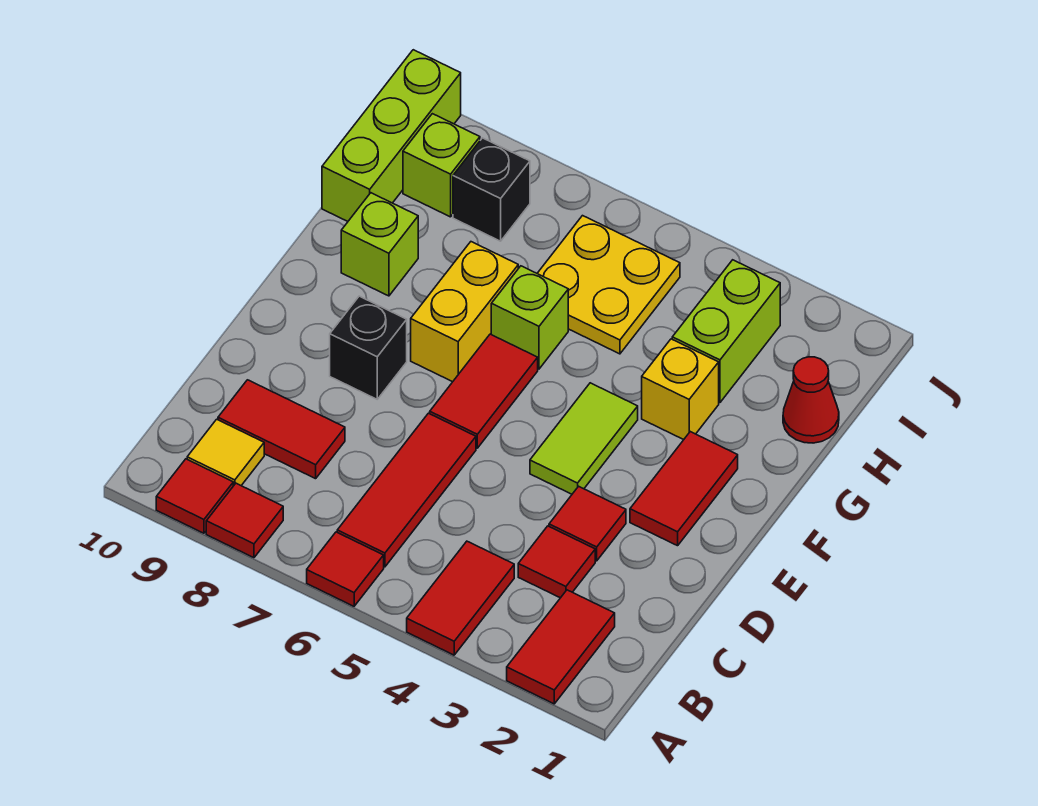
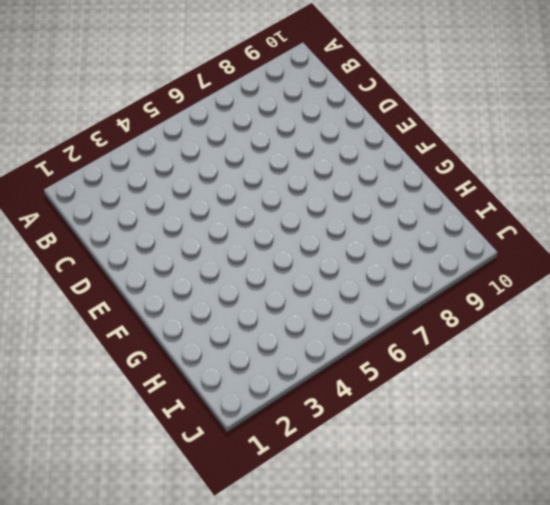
none -> red tile A2:B2 level 1
none -> red tile A4:B4 level 1
none -> red tile A6 level 1

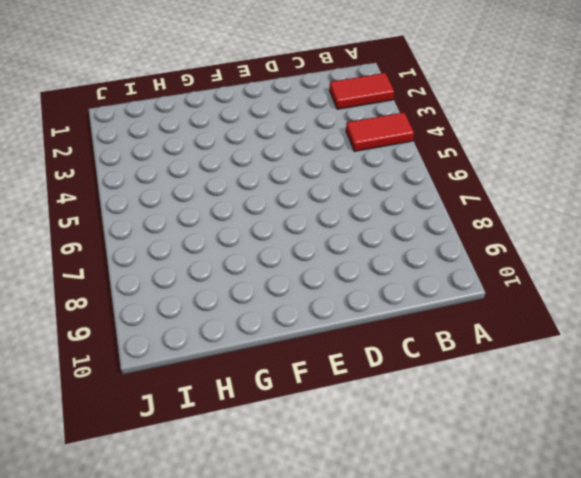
none -> red tile A6 level 1
none -> red tile A8 level 1
none -> red tile A9 level 1

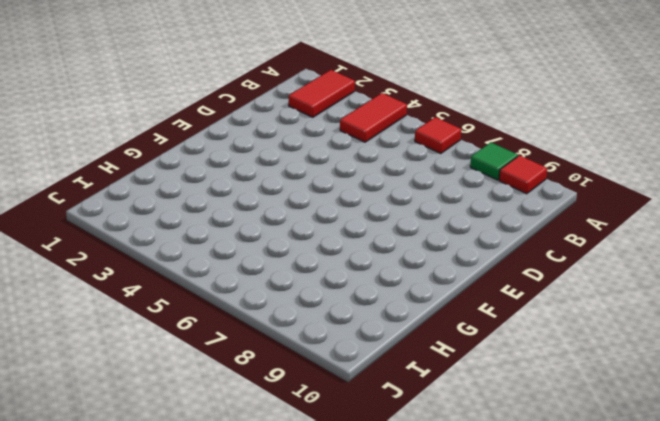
green tile A8 level 1 -> red tile A8 level 1
none -> red tile B6:D6 level 1
none -> yellow tile B9 level 1
none -> red tile C3 level 1

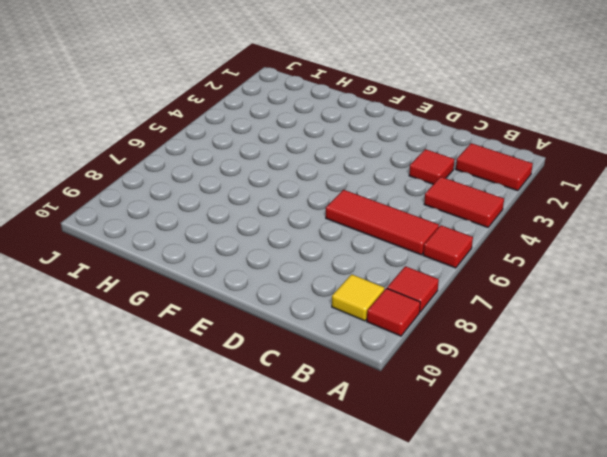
none -> red tile C8:C9 level 1
none -> red tile D3 level 1
none -> red tile E2:F2 level 1

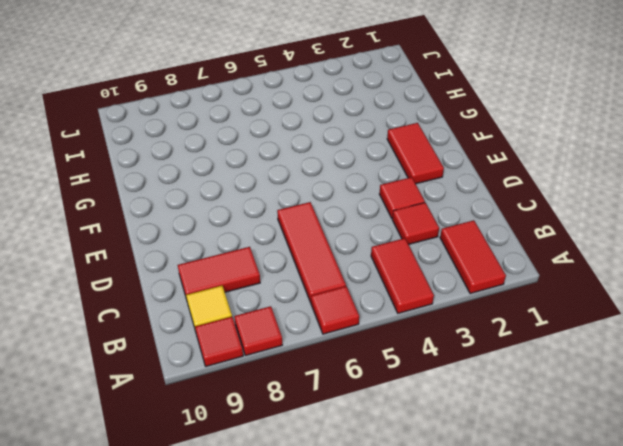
none -> lime tile E4:F4 level 1
none -> red tile E6:F6 level 1
none -> black brick E8 level 1

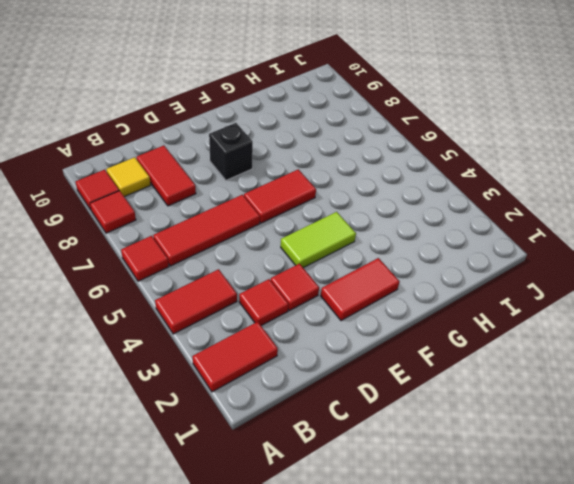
none -> yellow brick F7:G7 level 1
none -> yellow brick G3 level 1
none -> lime brick G6 level 1

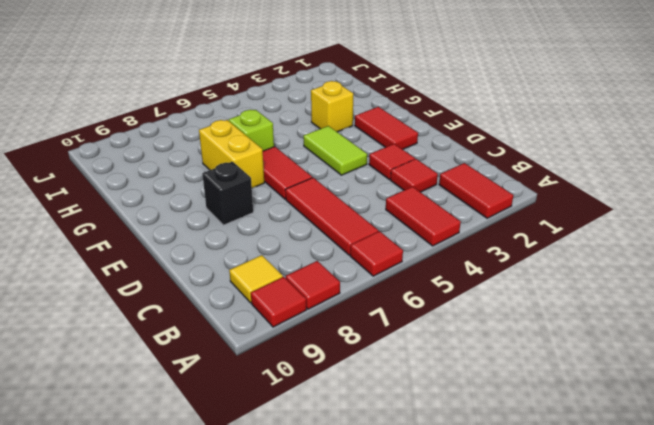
none -> red tile C8:C9 level 1
none -> lime brick G9 level 1
none -> red cone H1 level 1

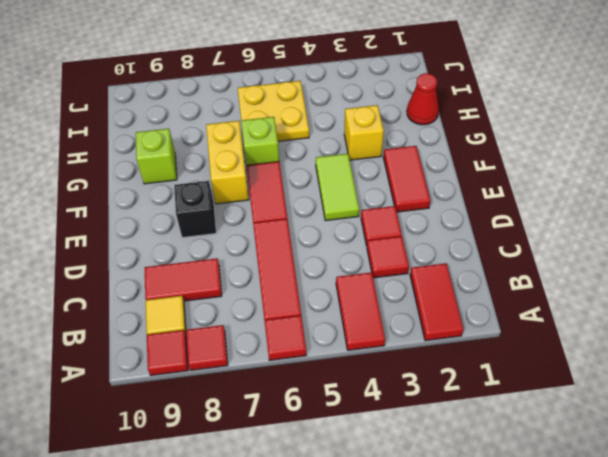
none -> lime brick H3:I3 level 1
none -> lime brick H10:J10 level 1
none -> black brick I8 level 1

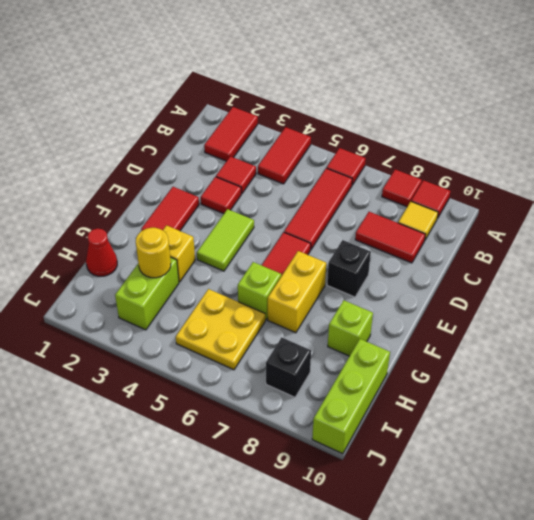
yellow round brick H3 level 2 -> none
none -> lime brick I9 level 1

